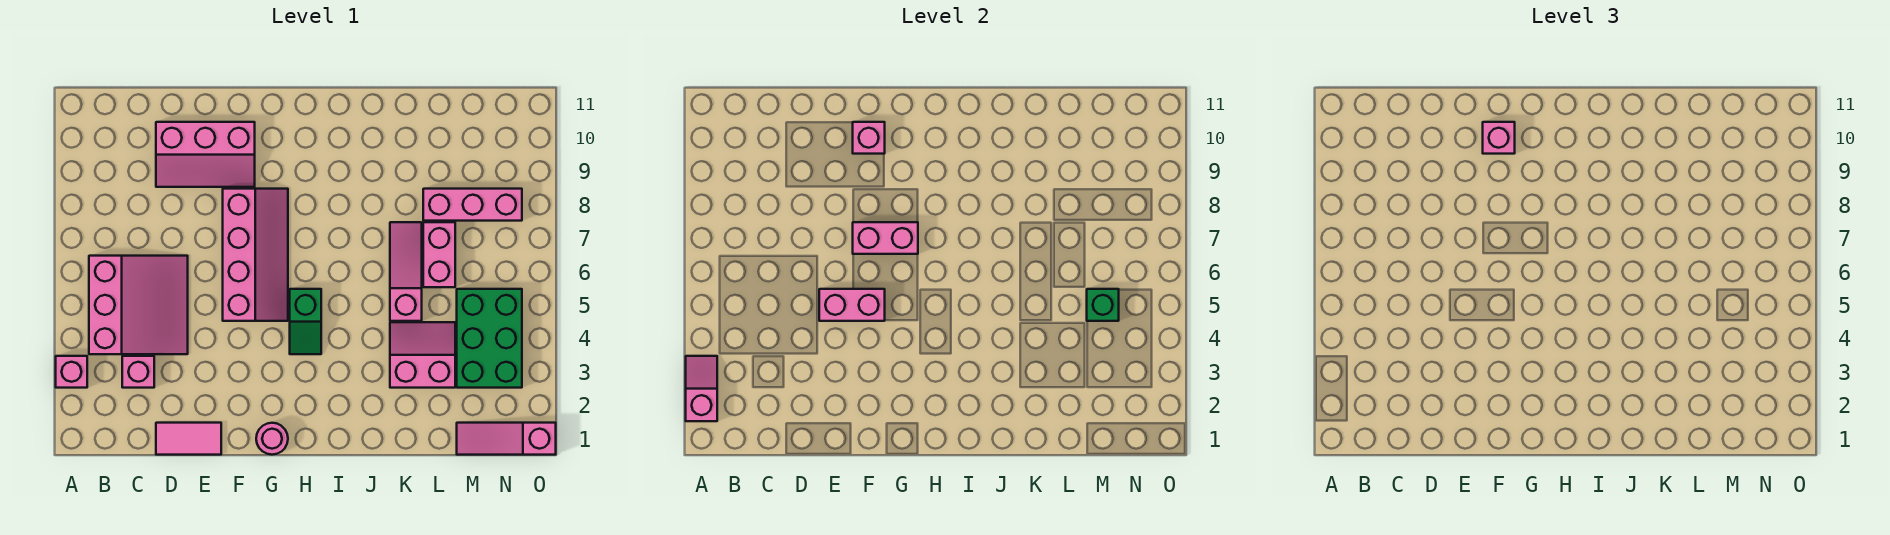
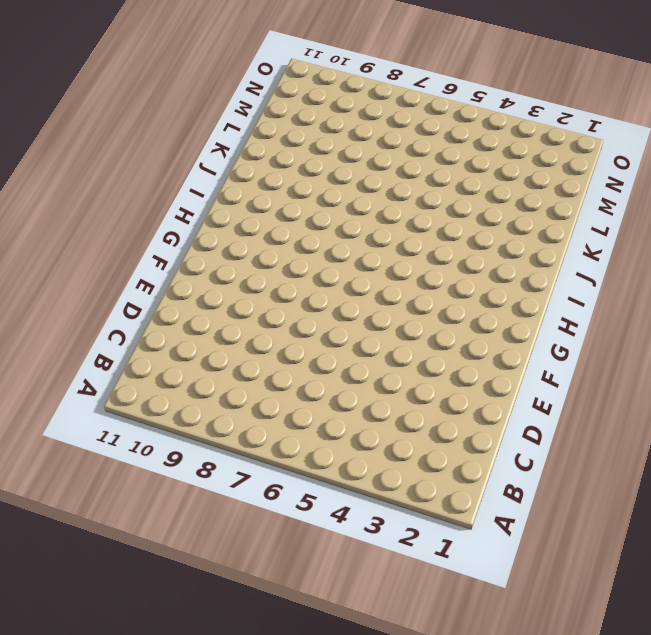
none -> pink brick A3 level 1
none -> pink slope B4:D6 level 1 top B
none -> pink brick C3 level 1

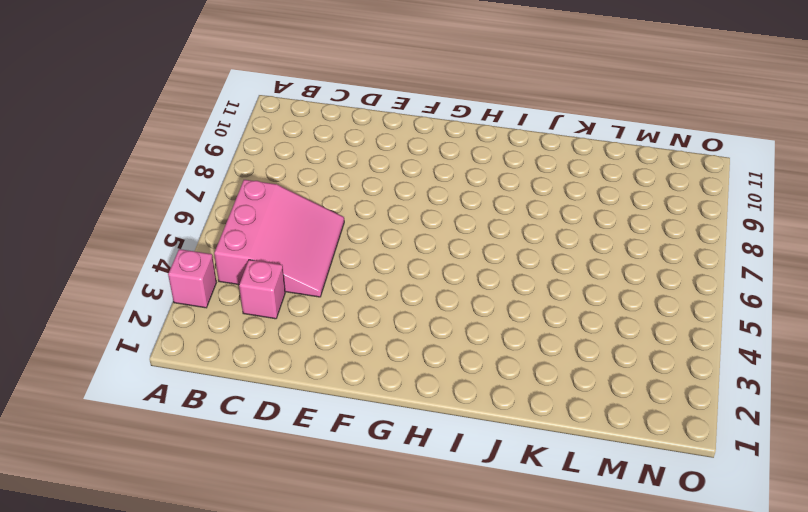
none -> pink tile D1:E1 level 1
none -> pink slope D9:F10 level 1 top 10
none -> pink slope F5:G8 level 1 top F

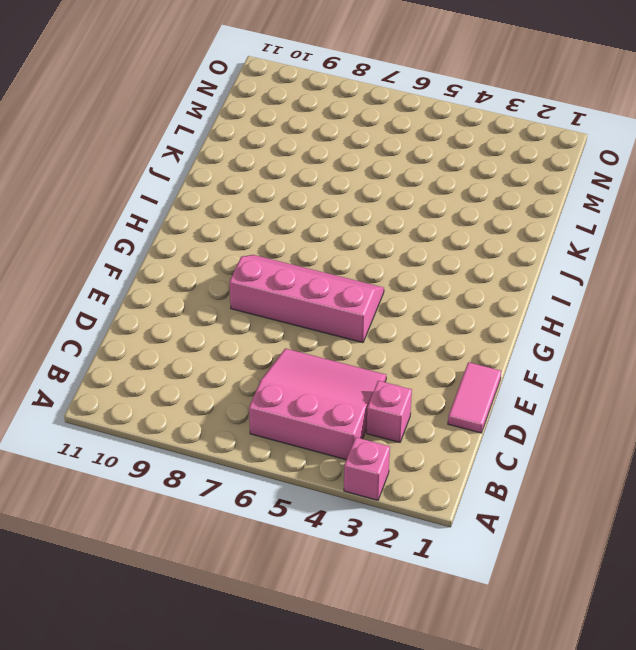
none -> pink slope D9:F10 level 1 top 10
none -> pink round brick G1 level 1
none -> green slope H4:H5 level 1 top 5

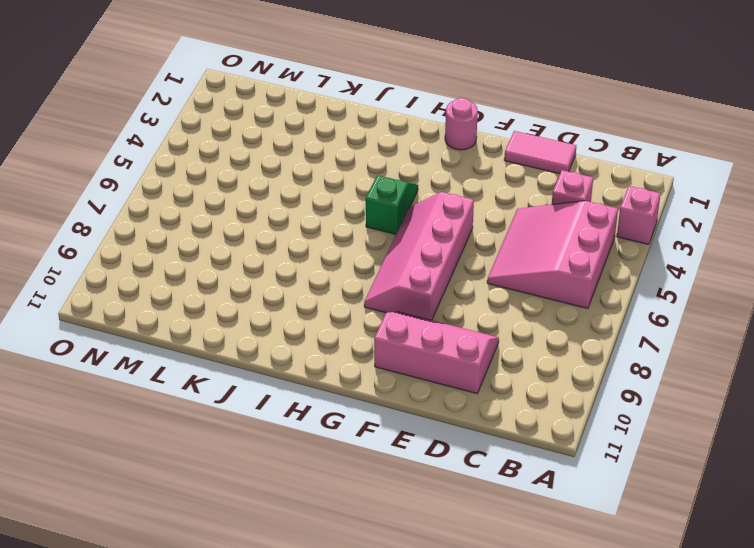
none -> pink slope K3:L4 level 1 top 3
none -> pink slope K5:K7 level 1 top 5
none -> pink brick L6:L7 level 1

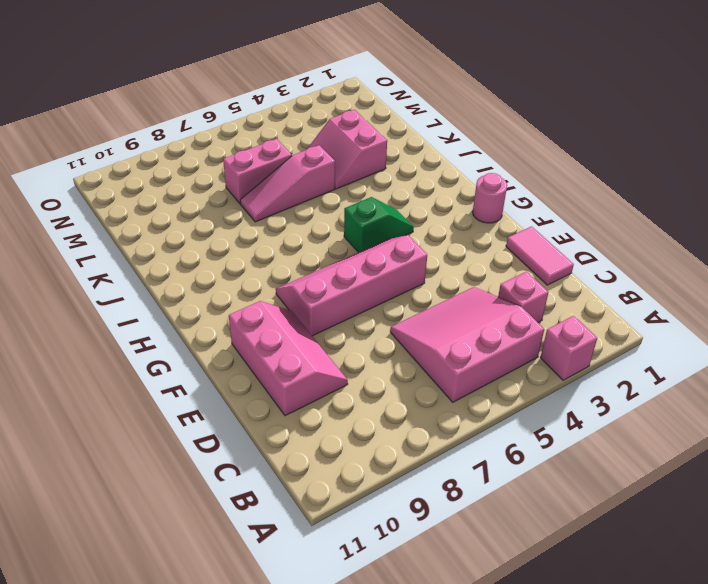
none -> pink brick L8:N8 level 1
none -> pink slope M1:O1 level 1 top O
none -> green brick M3:N5 level 1

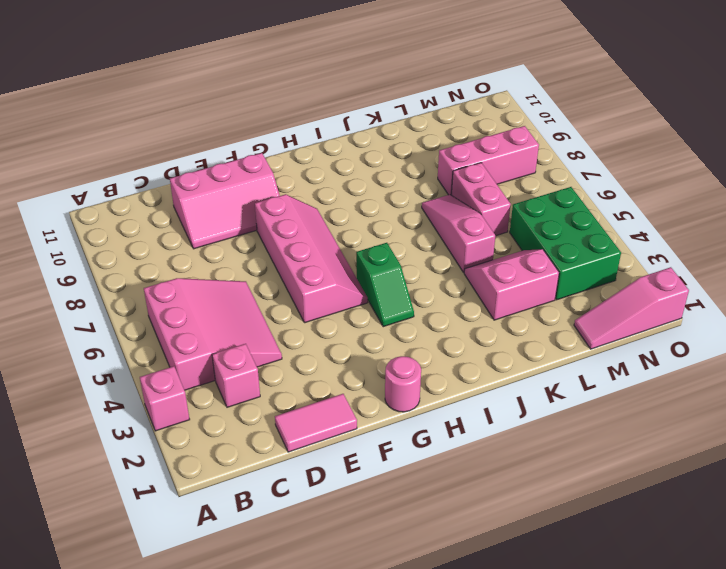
none -> pink slope A2:A3 level 2 top 2
none -> pink brick E5:F5 level 2
none -> pink brick F7:G7 level 2

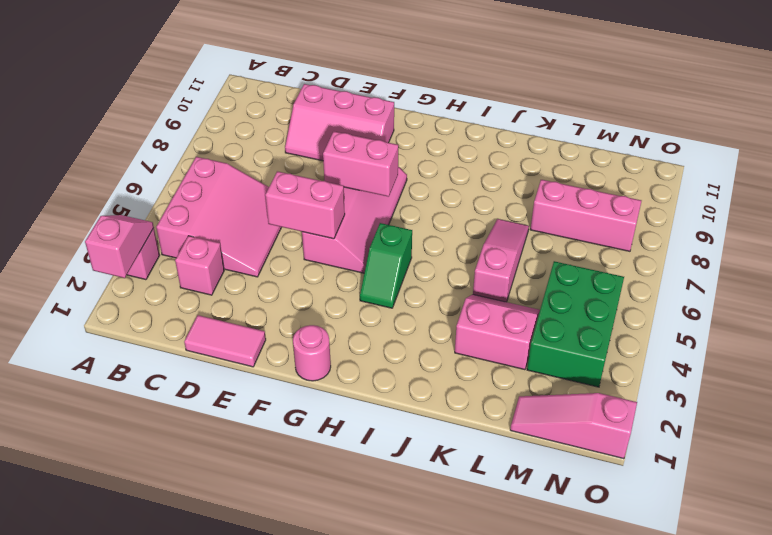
none -> pink brick L6:L7 level 1
none -> pink brick F10 level 2
none -> green brick M5 level 2

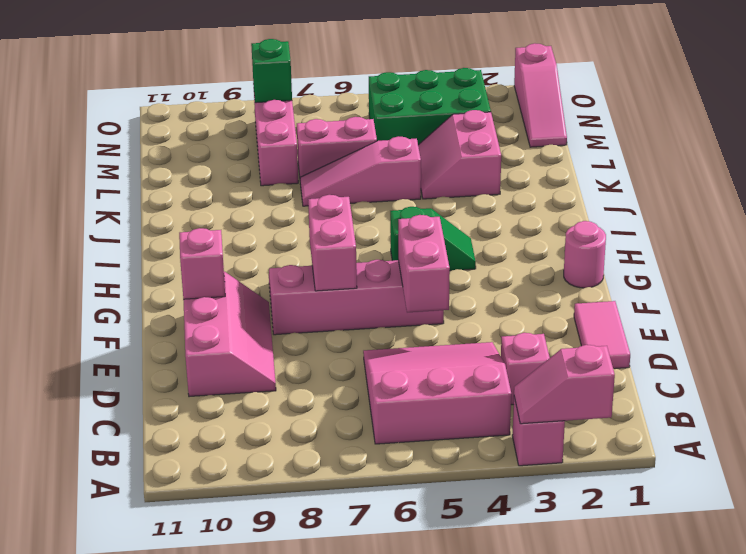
green brick N8 level 2 -> green brick M5 level 2
none -> pink brick F10 level 3

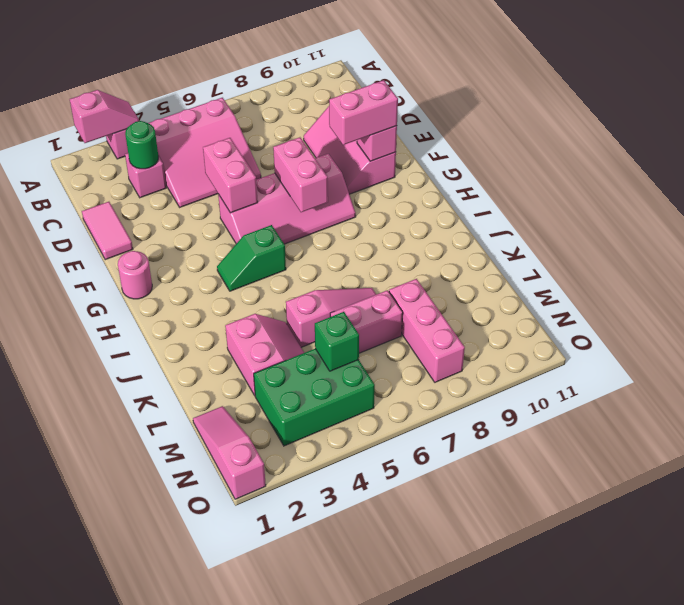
green round brick C3 level 2 -> none
pink brick F9:F10 level 3 -> pink brick F10 level 3

